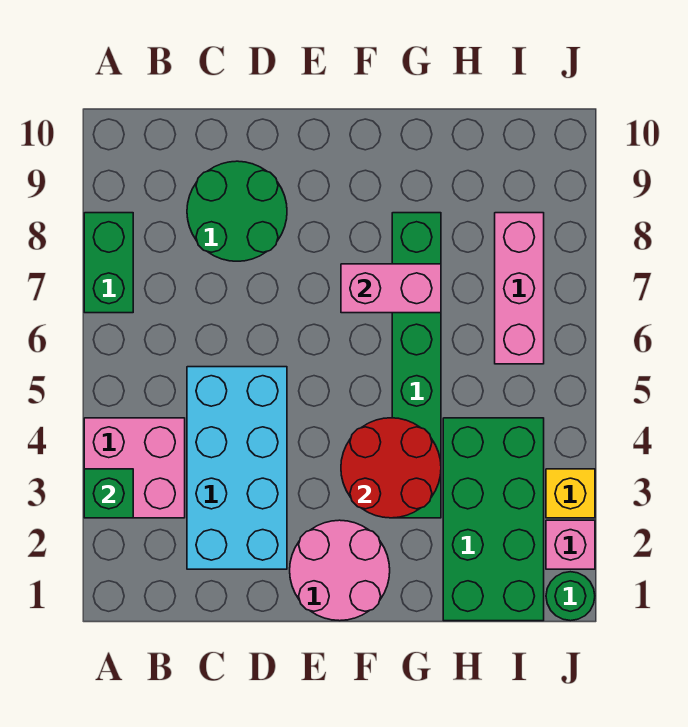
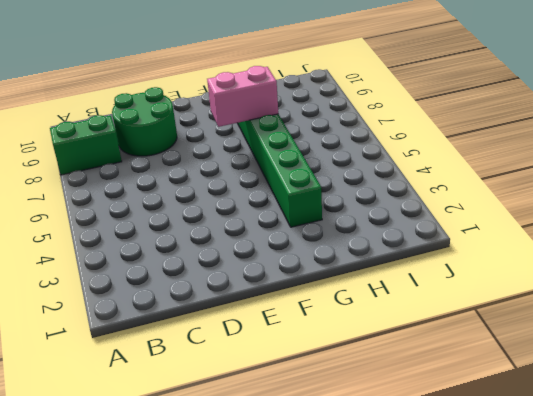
green brick A8:B8 level 1 -> green brick A7:A8 level 1
none -> pink brick A3:B4 level 1
none -> cyan brick C2:D5 level 1
none -> pink round brick E1:F2 level 1

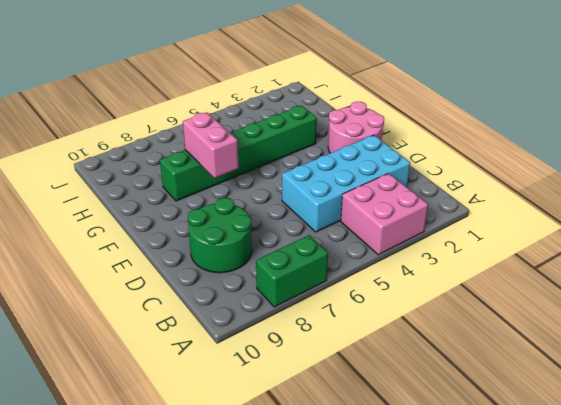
none -> green brick H1:I4 level 1
none -> pink brick I6:I8 level 1
none -> green round brick J1 level 1

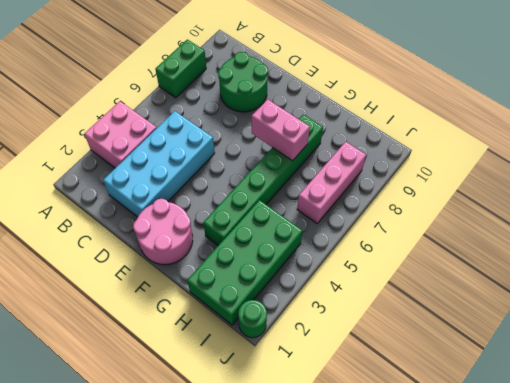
none -> pink brick J2 level 1
none -> yellow brick J3 level 1
none -> green brick A3 level 2

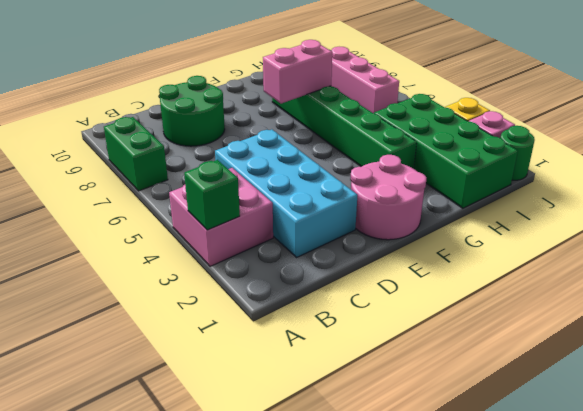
none -> red round brick F3:G4 level 2

